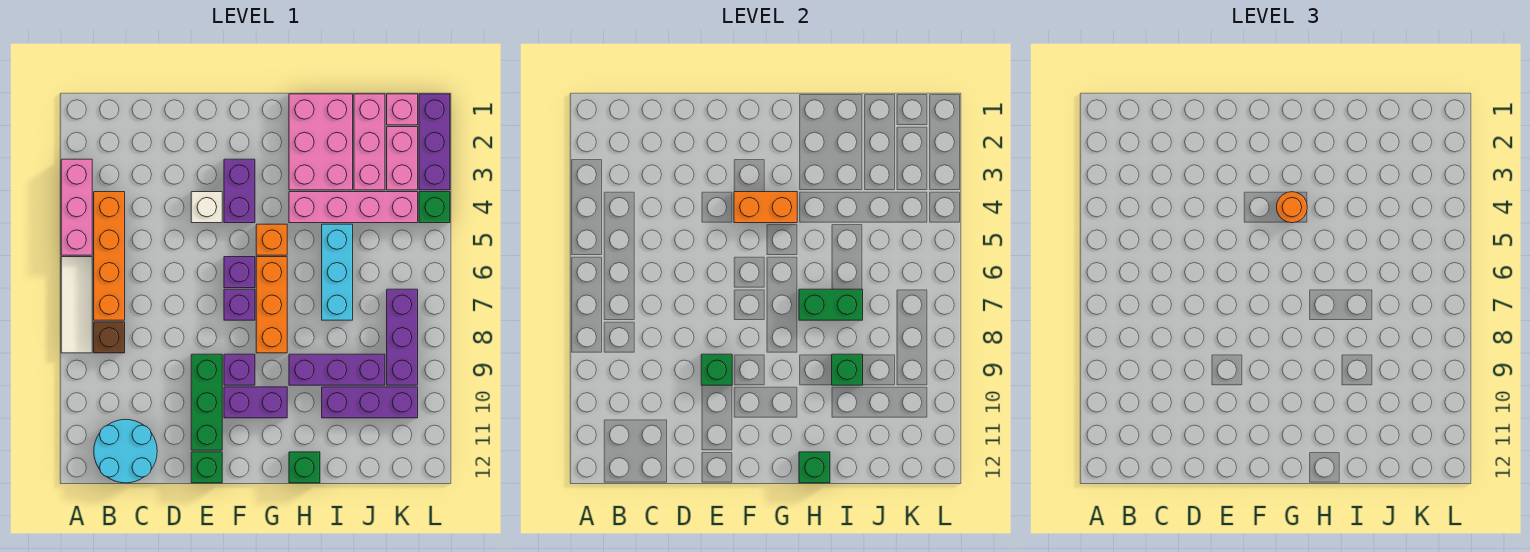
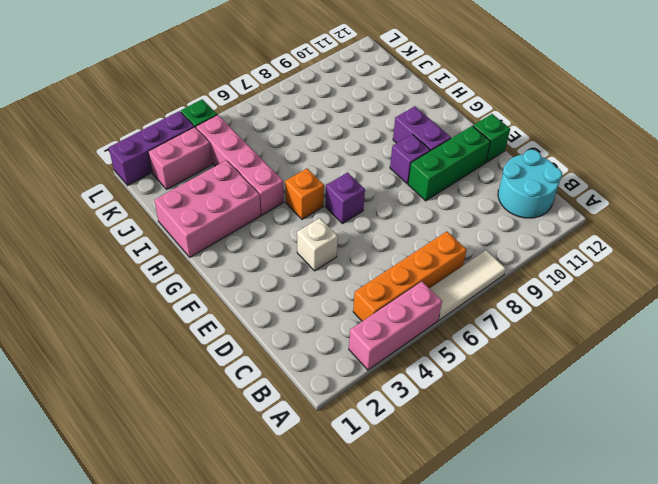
none -> brown brick B8 level 1
none -> purple brick F3:F4 level 1
none -> purple brick F7 level 1
none -> orange brick G6:G8 level 1

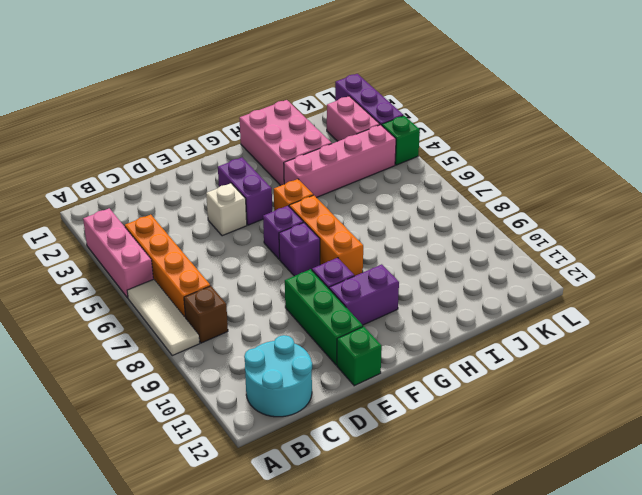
none -> purple brick H9:J9 level 1
none -> green brick H12 level 1
none -> cyan brick I5:I7 level 1
none -> purple brick I10:K10 level 1

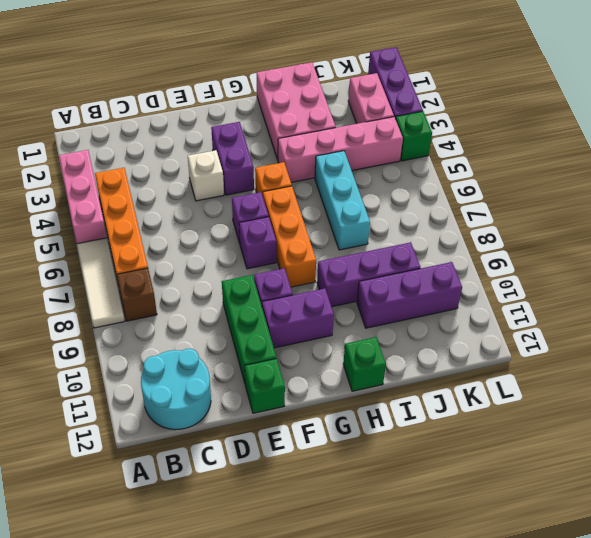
none -> pink brick J1:J3 level 1
none -> pink brick K1 level 1
none -> purple brick K7:K9 level 1
none -> green brick E9 level 2

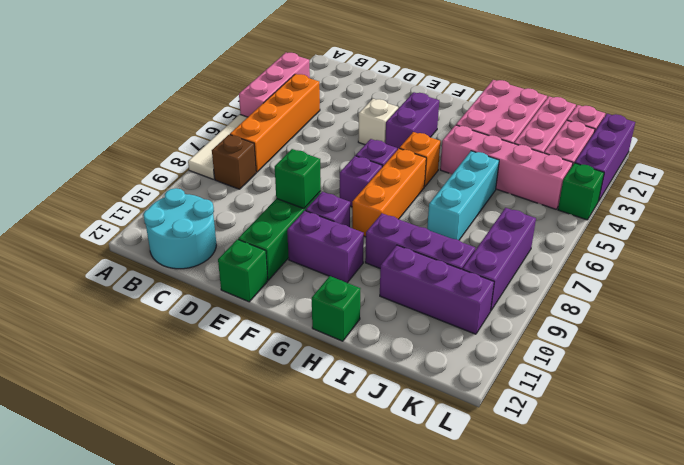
none -> orange brick F4:G4 level 2
none -> green brick H7:I7 level 2
none -> green brick H12 level 2
none -> green brick I9 level 2

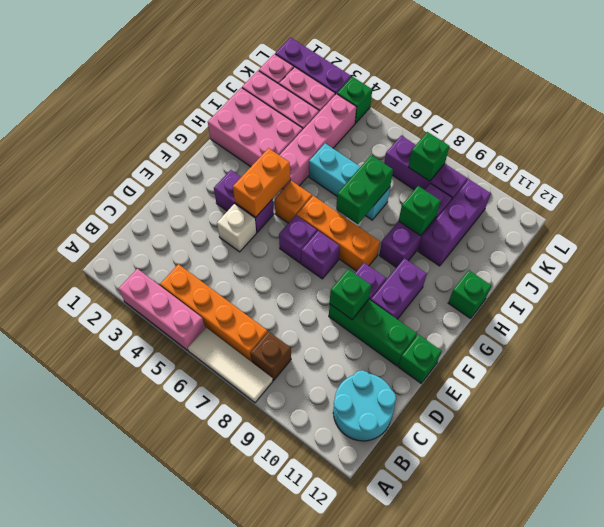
green brick K8 level 2 -> green brick H12 level 2
none -> orange round brick G4 level 3

